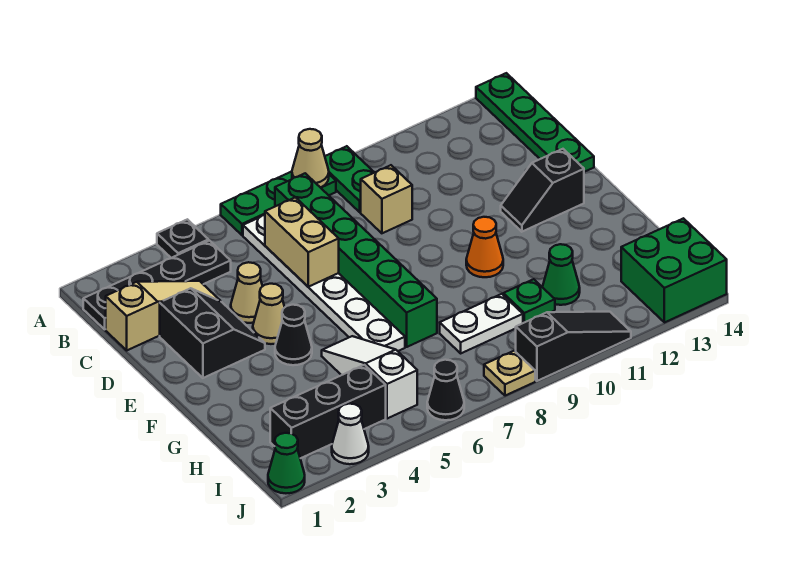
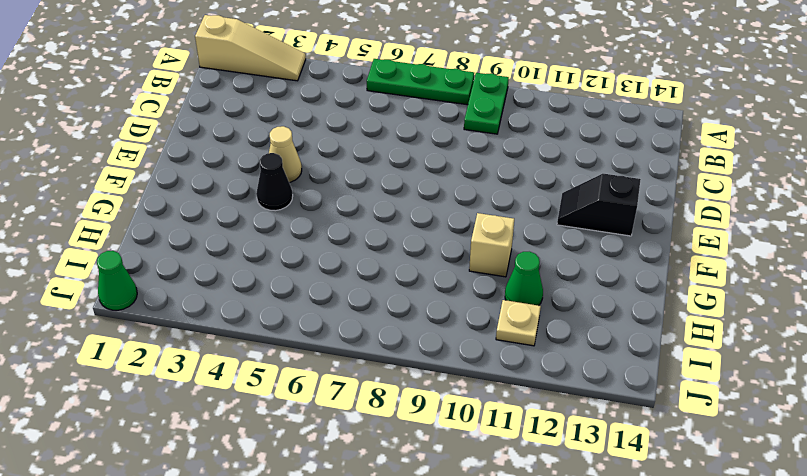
tan slope A1:A3 level 1 top 1 -> tan slope C1:C3 level 1 top 1
tan brick G10 level 1 -> tan brick C9 level 1
tan plate I11 level 1 -> tan plate J8 level 1
none -> black plate A4 level 1
none -> green plate A14:D14 level 1
none -> black plate B1:B4 level 1

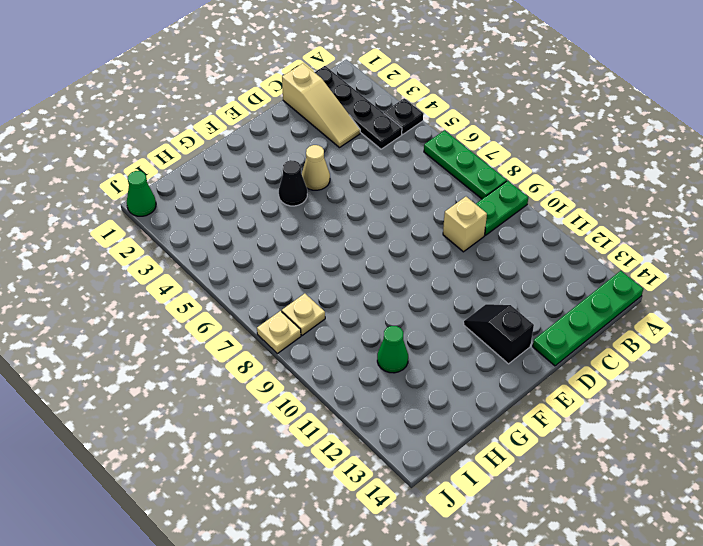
tan plate I8 level 1 -> none
none -> white plate B6:G6 level 1
none -> green brick B7:G7 level 1
none -> black slope D2:E3 level 1 top 2

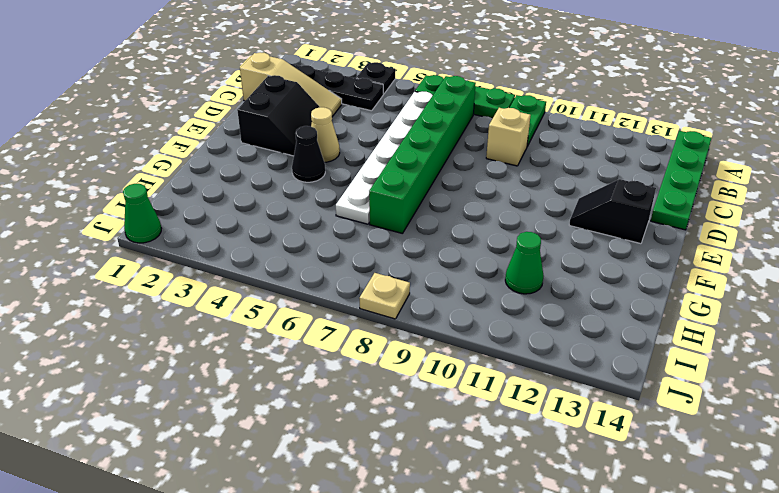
none -> tan cone D4 level 1
none -> orange cone F10 level 1
none -> white slope G5:I5 level 1 top I

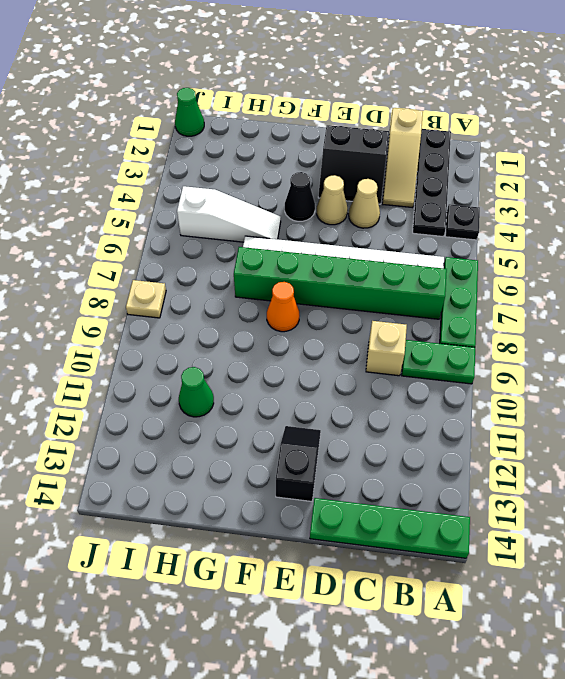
orange cone F8 level 1 -> orange cone F10 level 1
none -> white plate H8:H9 level 1
none -> green plate H10 level 1
none -> black brick I2:I4 level 1

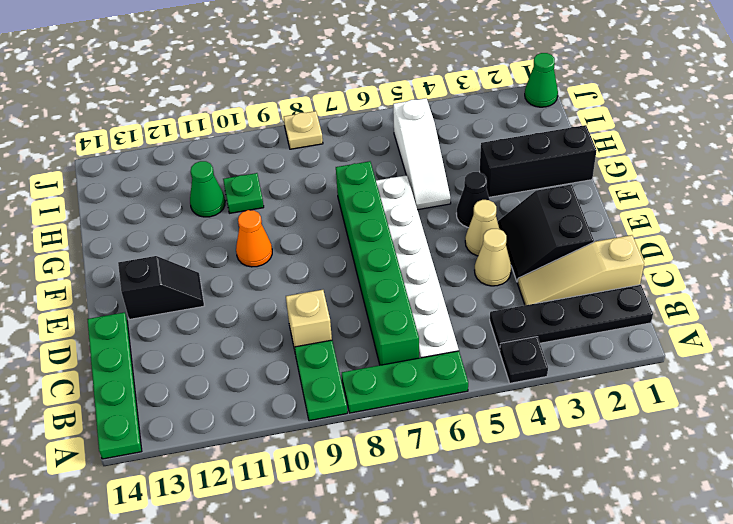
black brick G1:G3 level 1 -> black brick I2:I4 level 1
none -> white plate H8:H9 level 1
none -> green brick I13:J14 level 1
none -> white cone J3 level 1

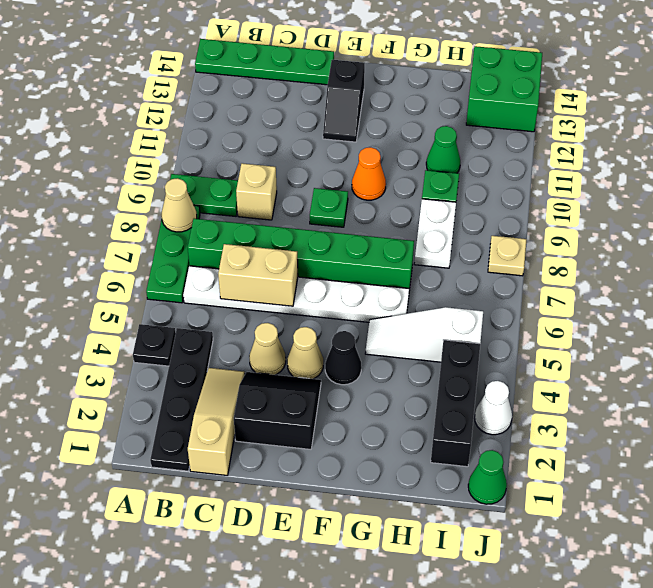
green plate E9 level 1 -> none
none -> black cone J6 level 1
none -> black slope J9:J11 level 1 top 9

